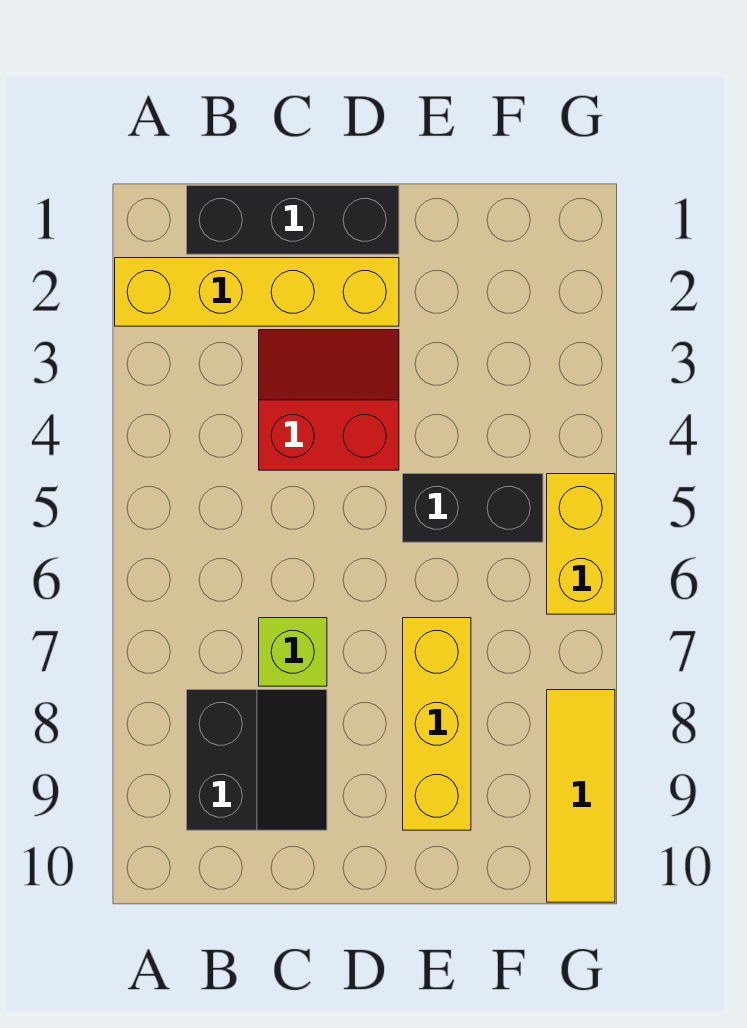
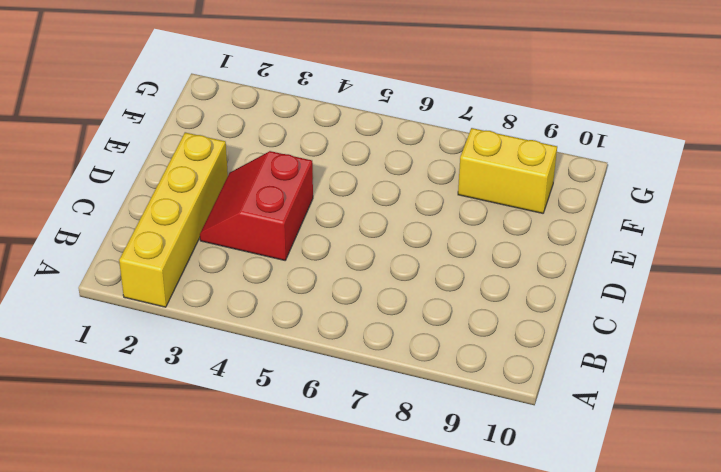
yellow brick F8:F9 level 1 -> yellow brick G5:G6 level 1
none -> black brick B1:D1 level 1
none -> black slope B8:C9 level 1 top B

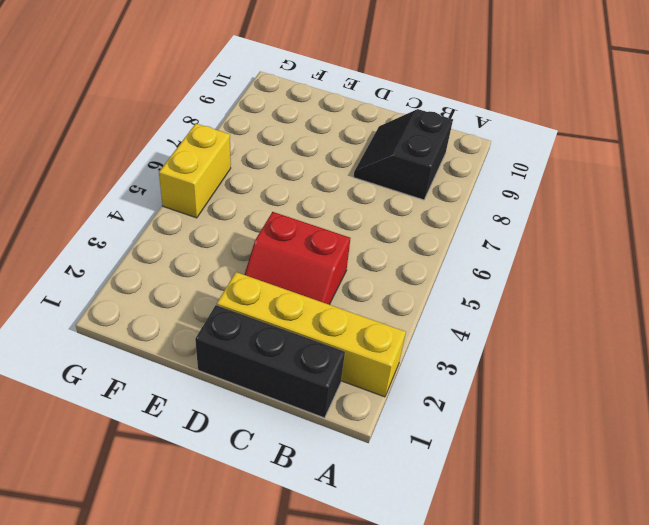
none -> lime brick C7 level 1
none -> black brick E5:F5 level 1

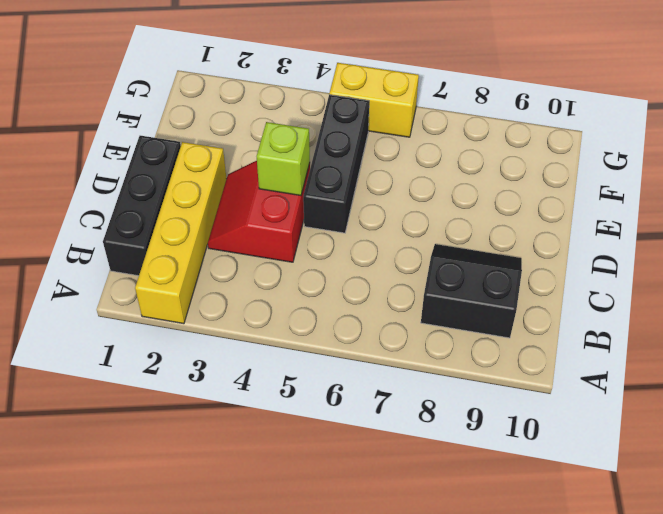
lime brick D4 level 2 -> lime brick C7 level 1
black brick D5:F5 level 1 -> black brick E5:F5 level 1
none -> yellow brick E7:E9 level 1
none -> yellow tile G8:G10 level 1

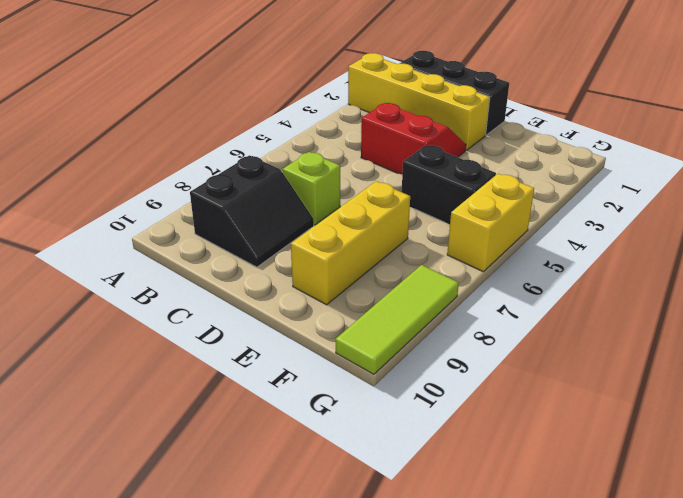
lime tile G8:G10 level 1 -> yellow tile G8:G10 level 1

